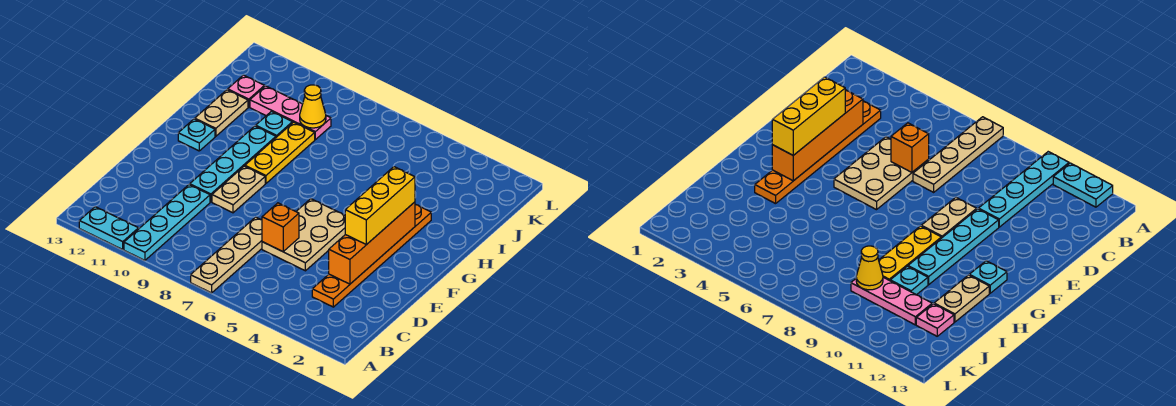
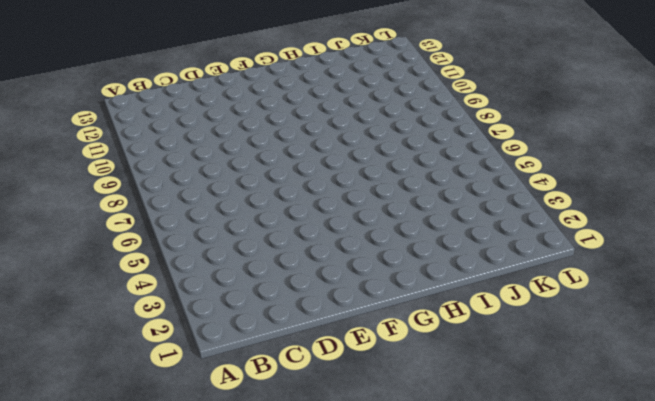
none -> tan plate A7:D7 level 1
none -> cyan plate A10:D10 level 1
none -> cyan plate A11:A12 level 1

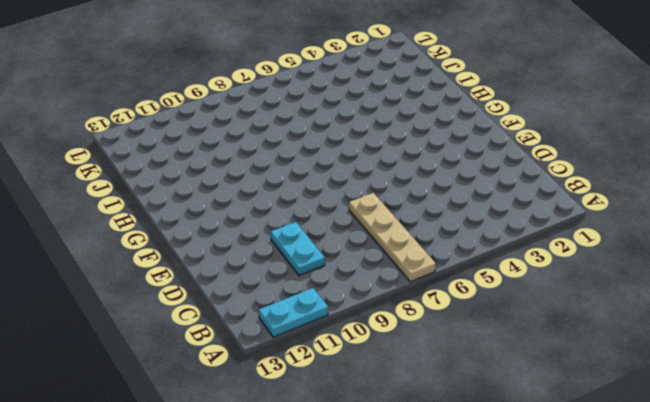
cyan plate C10:D10 level 1 -> cyan plate A10:D10 level 1
none -> orange plate C3:H3 level 1
none -> tan plate D5:F6 level 1
none -> tan plate E9:F9 level 1

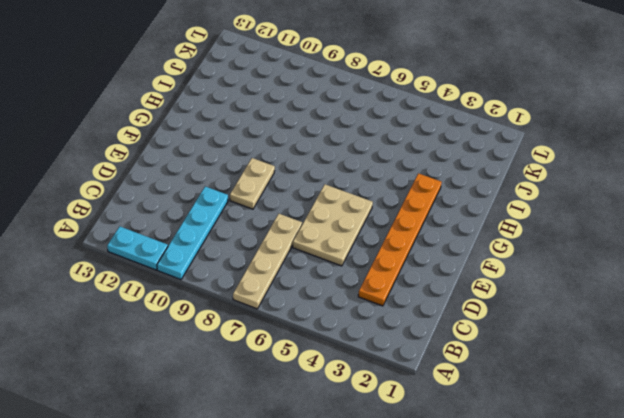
none -> cyan plate E10:H10 level 1
none -> yellow plate G9:I9 level 1
none -> cyan plate G12 level 1

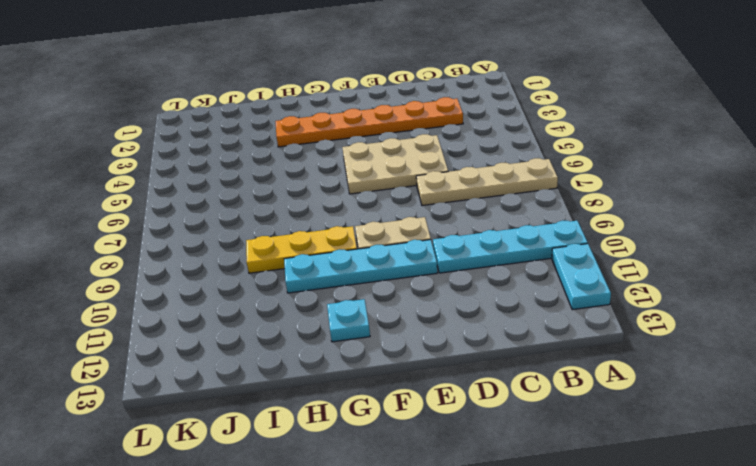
none -> tan plate H12:I12 level 1
none -> cyan plate I10 level 1
none -> pink plate J9:J11 level 1

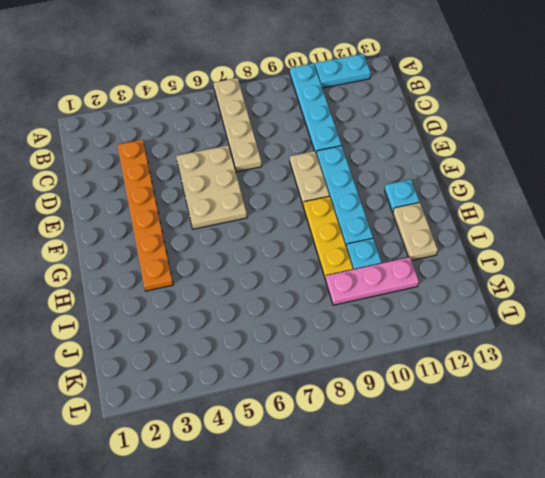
none -> pink plate J12 level 1
none -> orange brick D3:G3 level 2
none -> orange brick D6 level 2

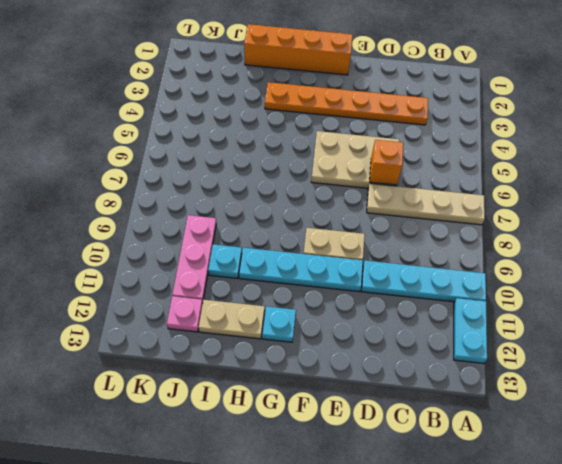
orange brick F1:I1 level 1 -> orange brick D3:G3 level 2
none -> yellow plate G9:I9 level 1
none -> yellow cone J9 level 2
none -> yellow brick E3:G3 level 3

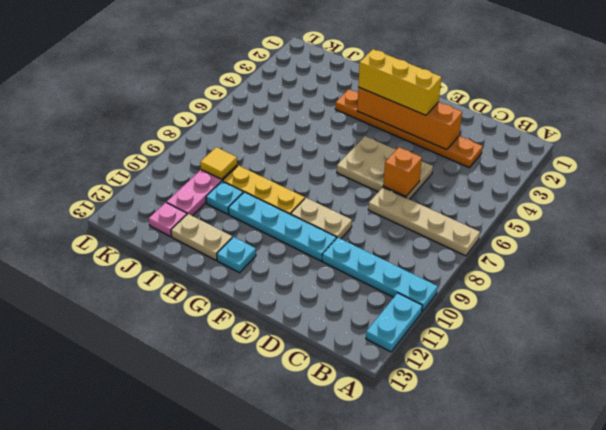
yellow tile J9 level 2 -> yellow cone J9 level 2

